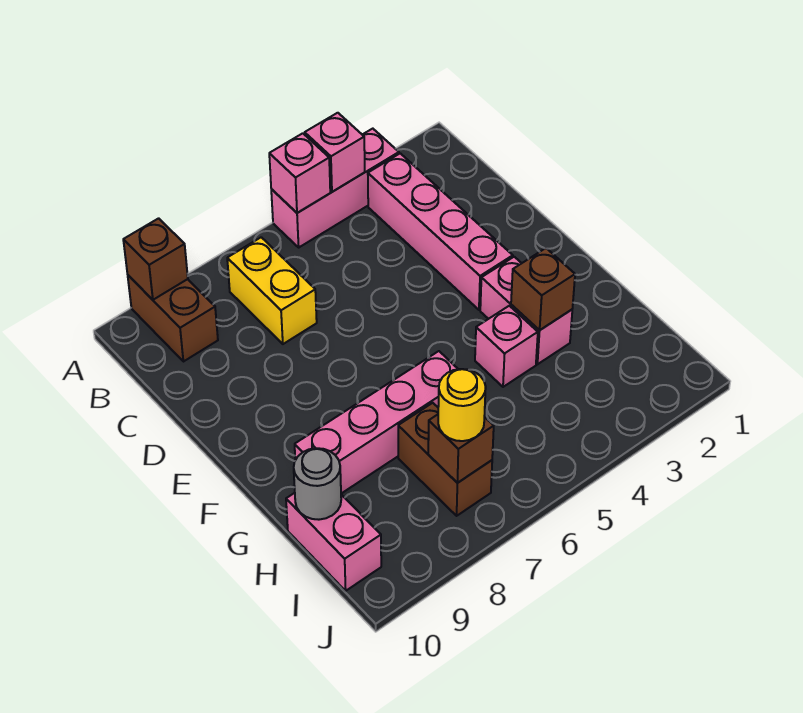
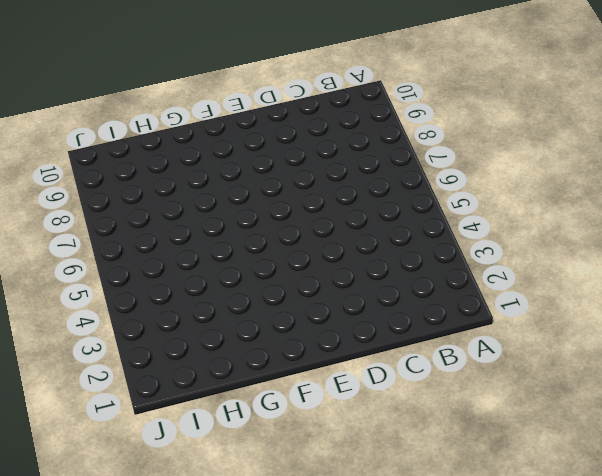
none -> pink brick A3:A5 level 1
none -> brown brick A9:B9 level 1
none -> pink brick B3:E3 level 1

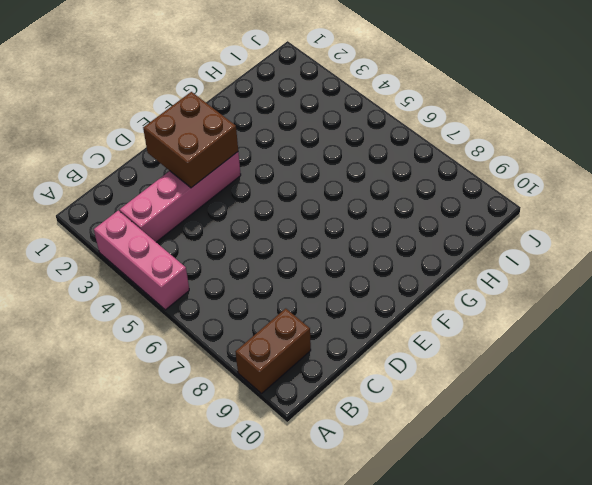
brown brick D2:E3 level 2 -> none
none -> yellow brick B7:C7 level 1
none -> pink brick F3:G3 level 1
none -> pink brick G4 level 1

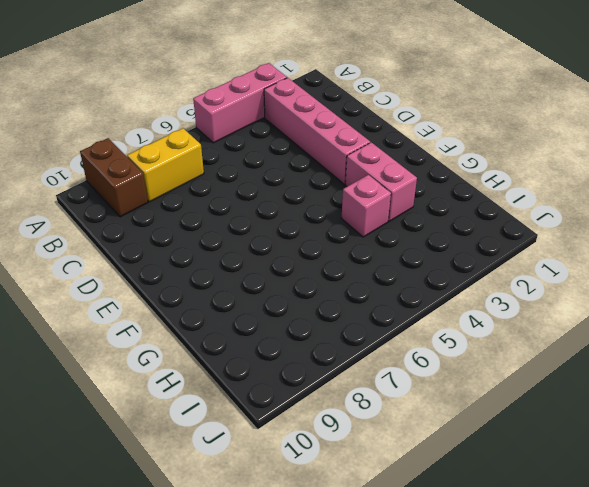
yellow brick B7:B8 level 1 -> yellow brick B7:C7 level 1
none -> pink brick G6:G9 level 1
none -> brown brick H7:I7 level 1
none -> pink brick H10:I10 level 1

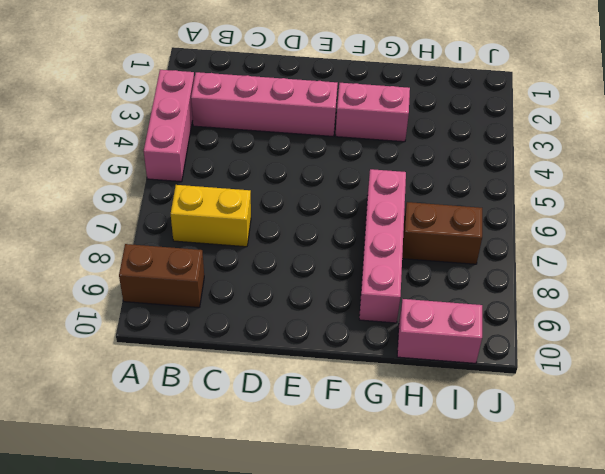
none -> pink brick G4 level 1
none -> pink brick A4 level 2
none -> pink brick A5 level 2

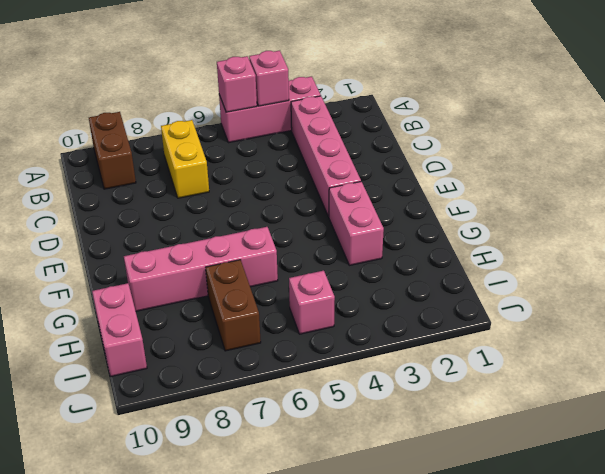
pink brick I5 level 1 -> pink brick G4 level 1
none -> brown brick A9 level 2
none -> brown brick G3 level 2
none -> grey round brick H10 level 2

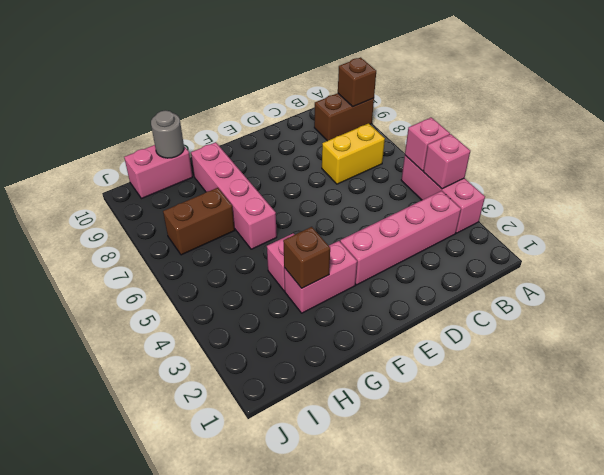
none -> brown brick I7 level 2
none -> yellow round brick I7 level 3

